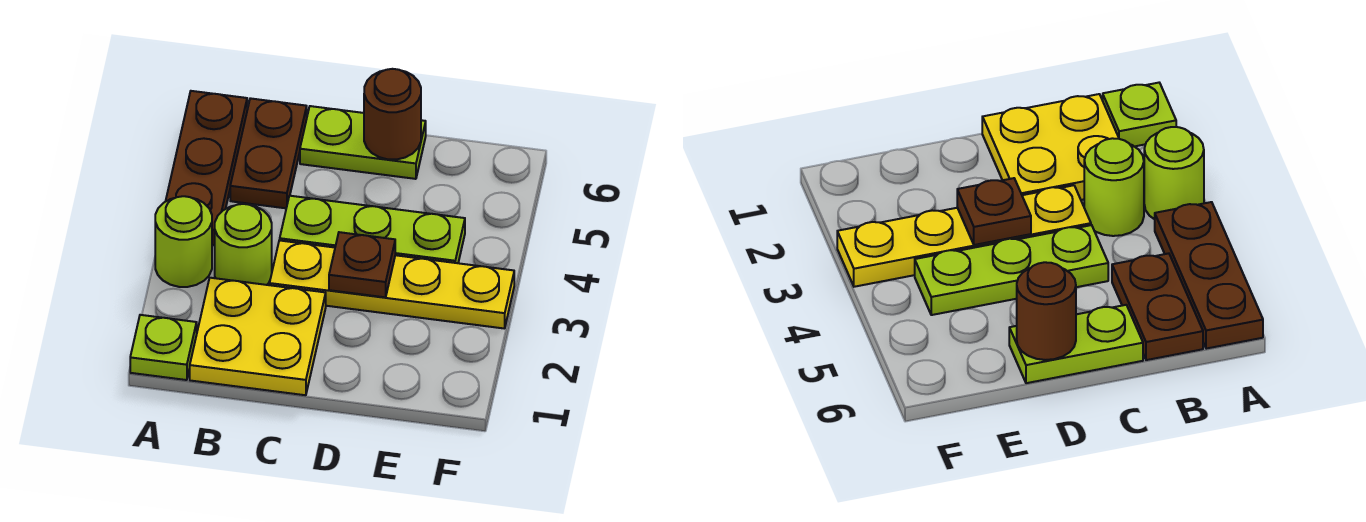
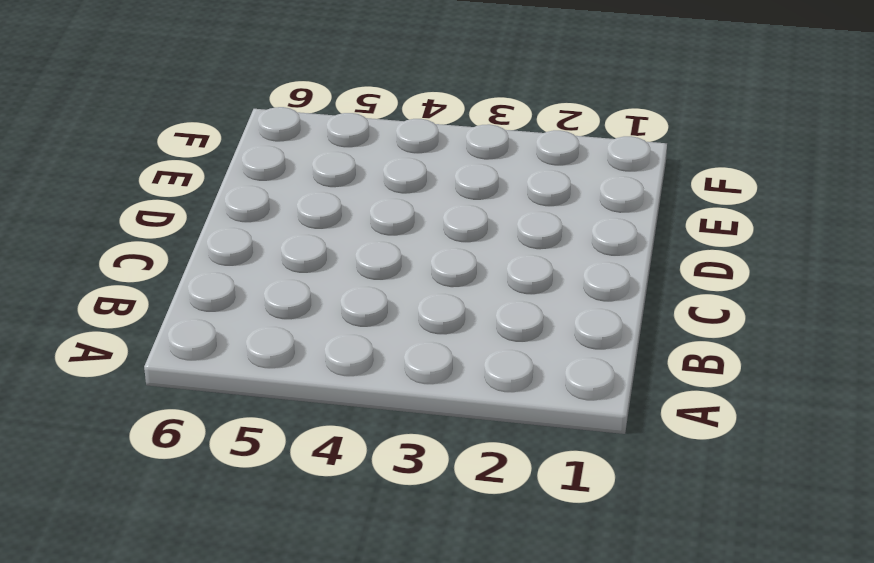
none -> lime plate A1 level 1
none -> lime round brick A3 level 1

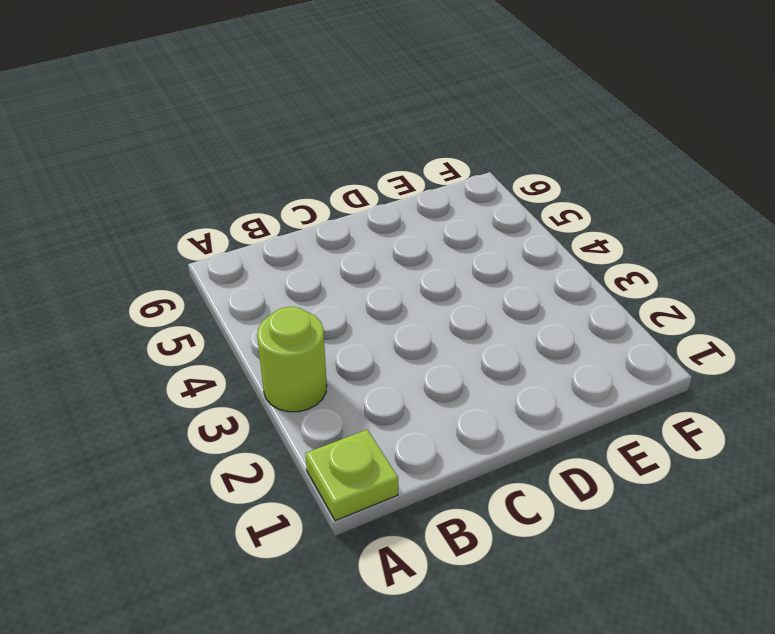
none -> brown plate A4:A6 level 1
none -> yellow plate B1:C2 level 1

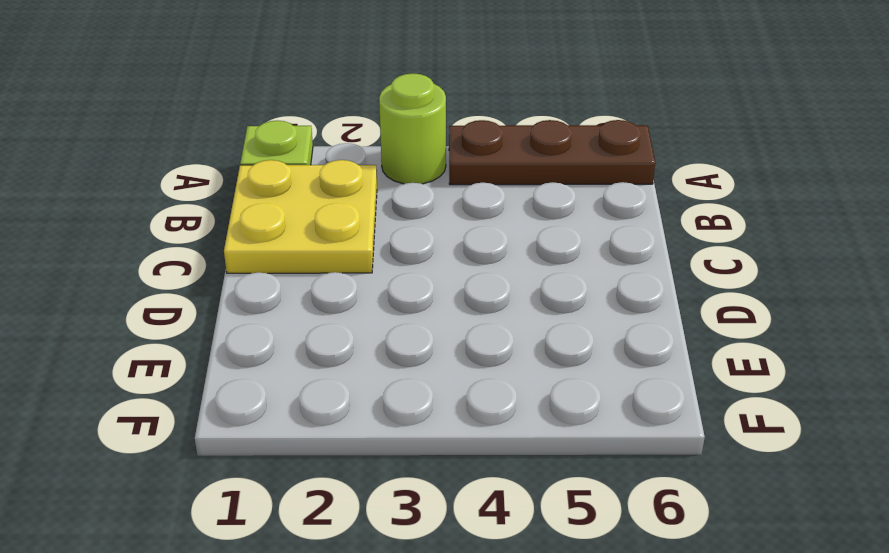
none -> lime round brick B3 level 1
none -> brown plate B5:B6 level 1

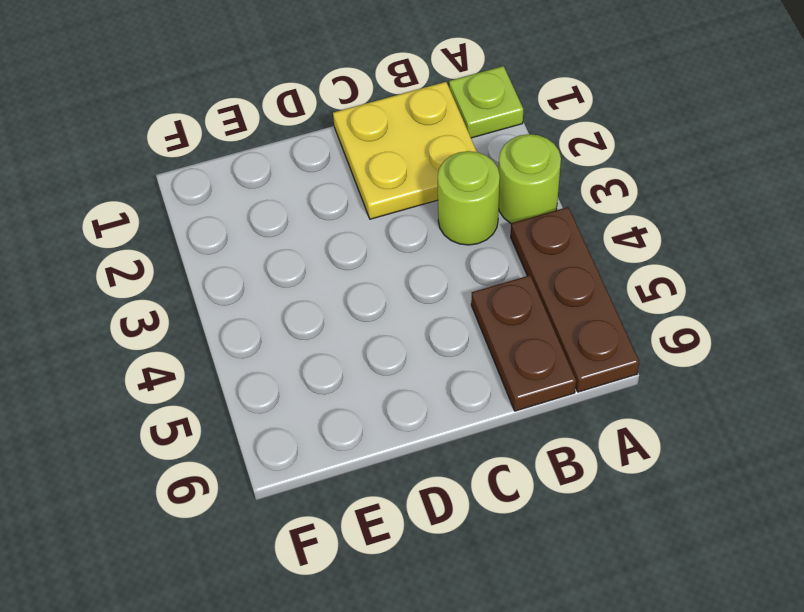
none -> yellow plate C3:F3 level 1
none -> lime plate C4:E4 level 1

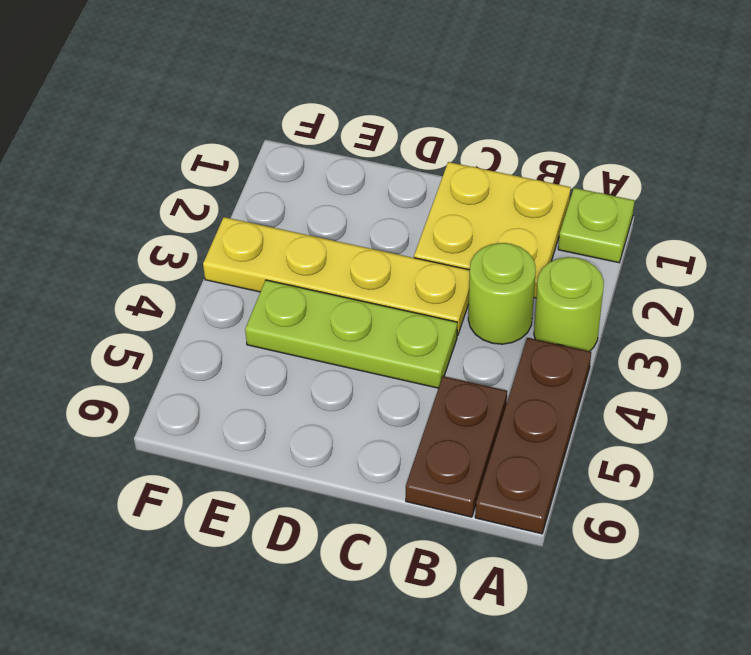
none -> lime plate C6:D6 level 1
none -> brown plate D3 level 2

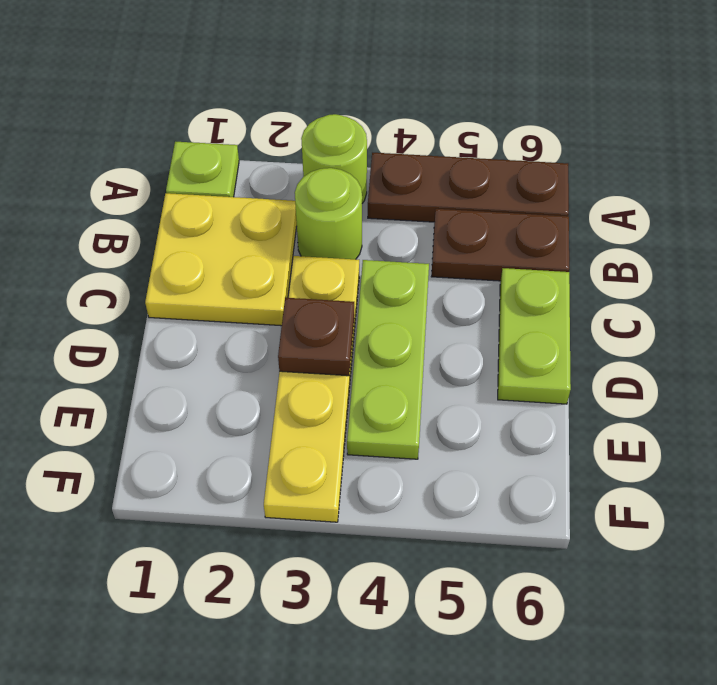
none -> brown round brick D6 level 2

